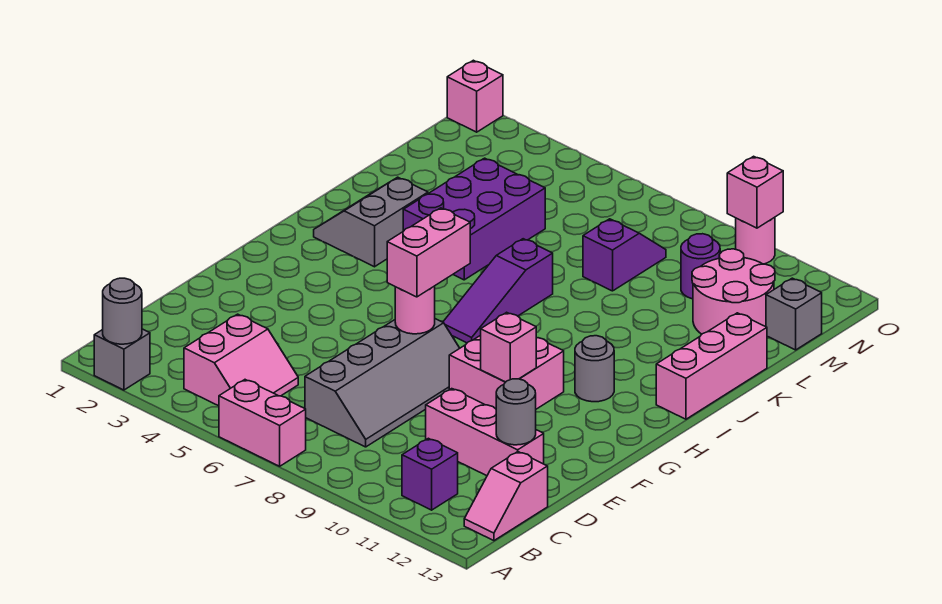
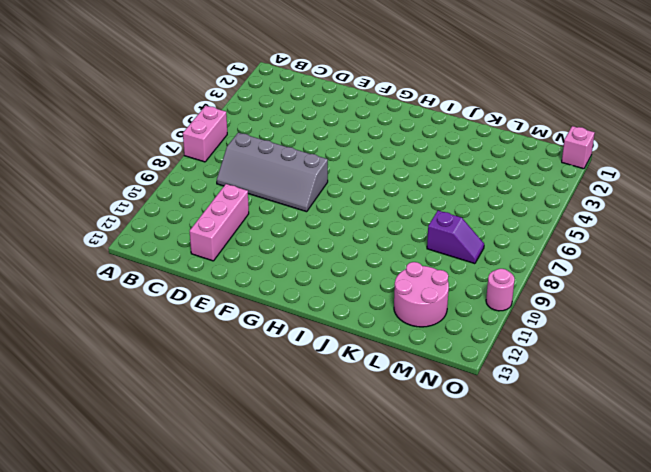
none -> grey brick A2 level 1
none -> pink slope B4:C5 level 1 top 4
none -> purple brick B11 level 1

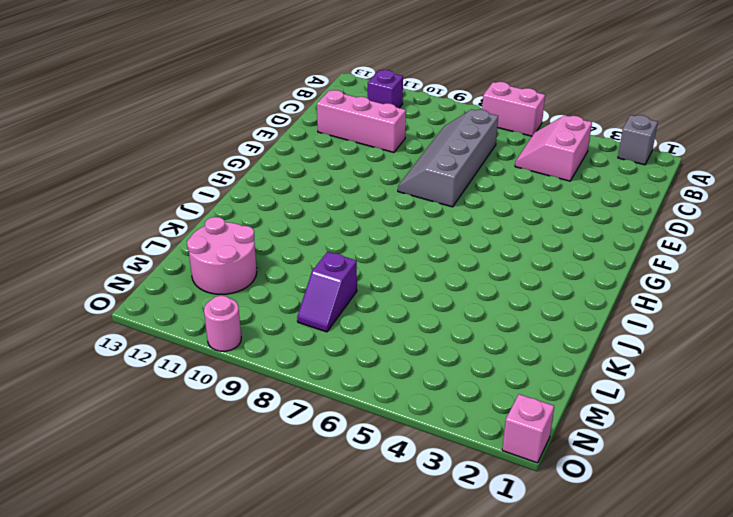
none -> pink slope B13:C13 level 1 top C
none -> pink brick F9:G10 level 1
none -> purple slope H7:J7 level 1 top J

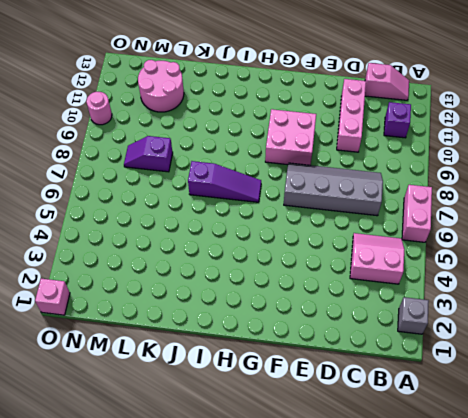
none -> grey round brick H11 level 1
none -> grey slope I2:J3 level 1 top 3
none -> pink brick I13:K13 level 1

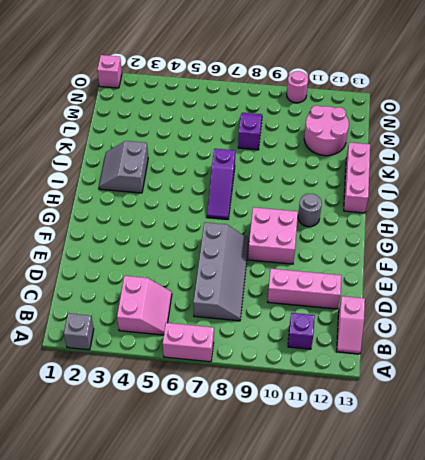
none -> purple brick J4:L5 level 1
none -> purple round brick M10 level 1
none -> grey brick M13 level 1

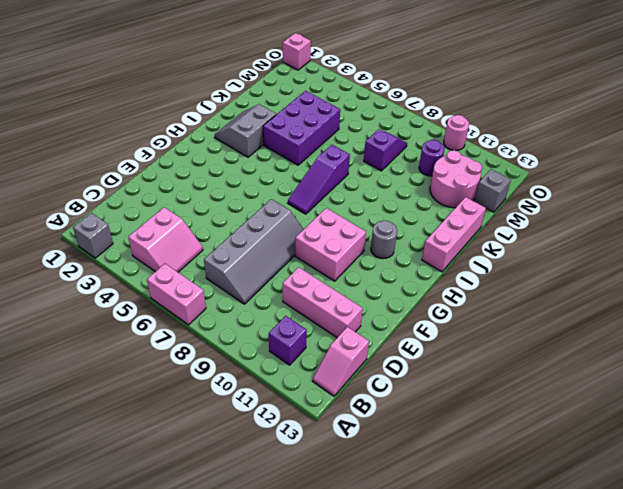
none -> grey round brick A2 level 2
none -> grey round brick D12 level 2
none -> pink round brick F7 level 2

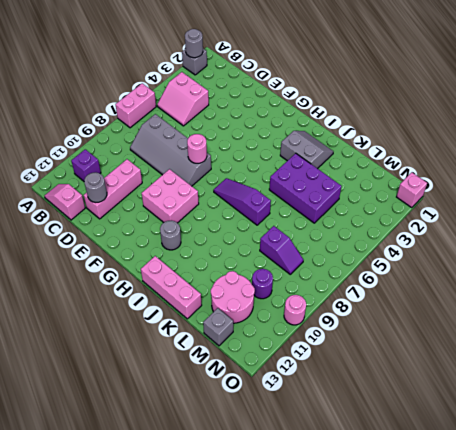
none -> pink brick F10 level 2
none -> pink brick O10 level 2
none -> pink brick F7:G7 level 3

